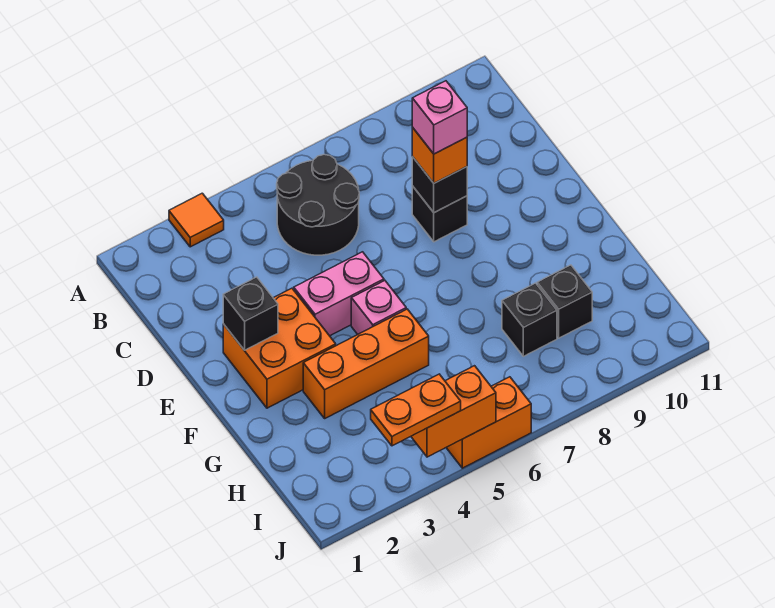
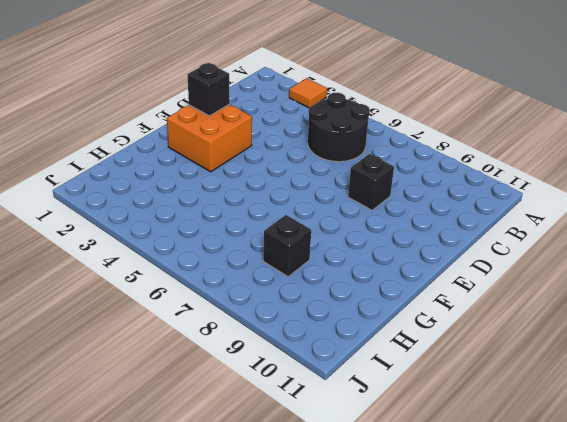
none -> pink brick E4:E5 level 1
none -> pink brick F5 level 1
none -> orange brick G3:G5 level 1

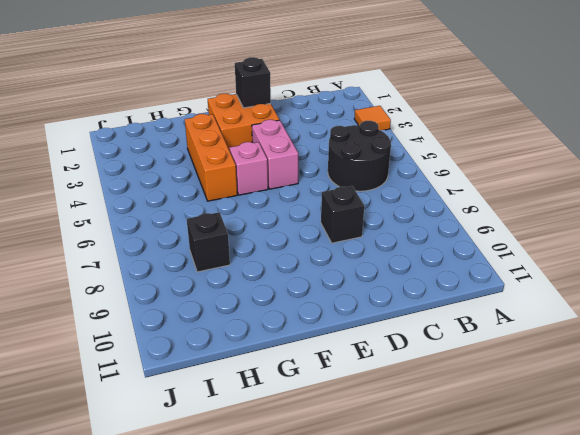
none -> black brick H9 level 1
none -> orange brick J5:J6 level 1
none -> black brick D8 level 2

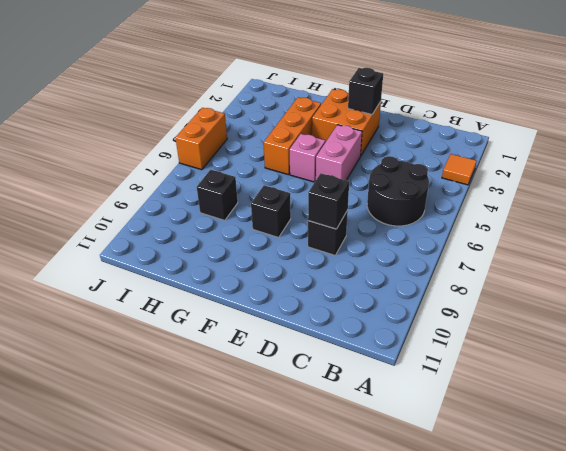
black brick F8 level 1 -> black brick H9 level 1
none -> orange brick J4:J5 level 2
none -> orange brick D8 level 3
none -> orange plate J3:J4 level 3

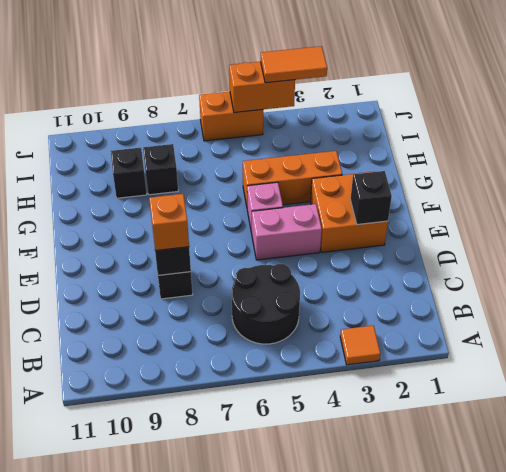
orange tile J3:J4 level 3 -> orange plate J3:J4 level 3
none -> pink brick D8 level 4

